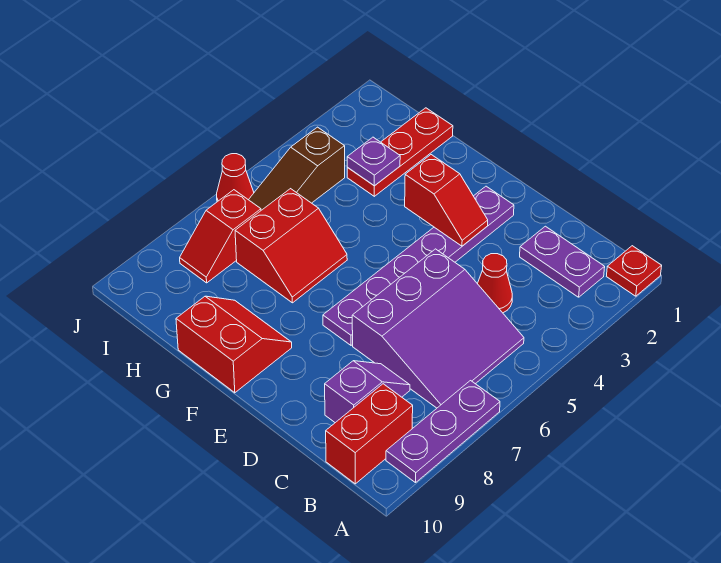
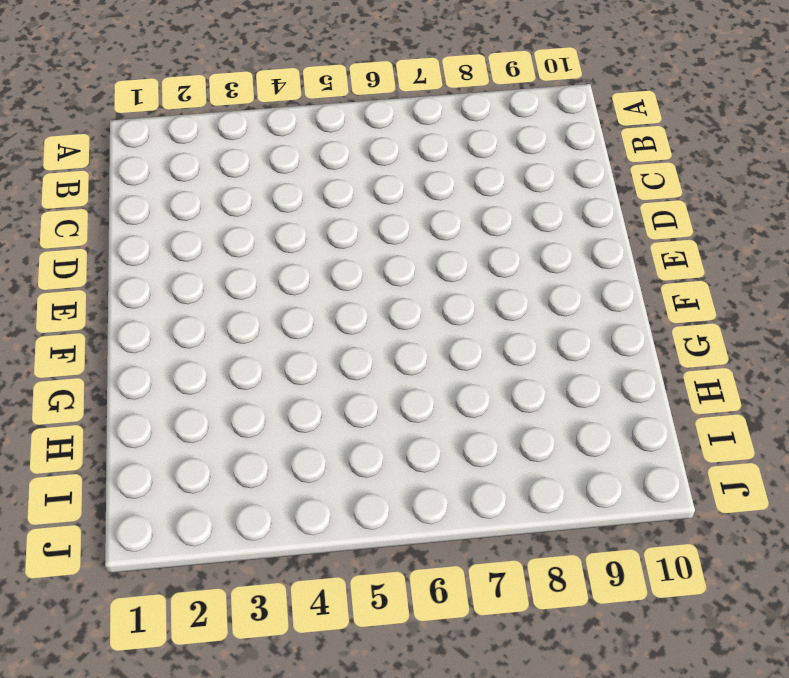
none -> red plate A1 level 1
none -> purple plate A7:A9 level 1
none -> purple plate B2:C2 level 1

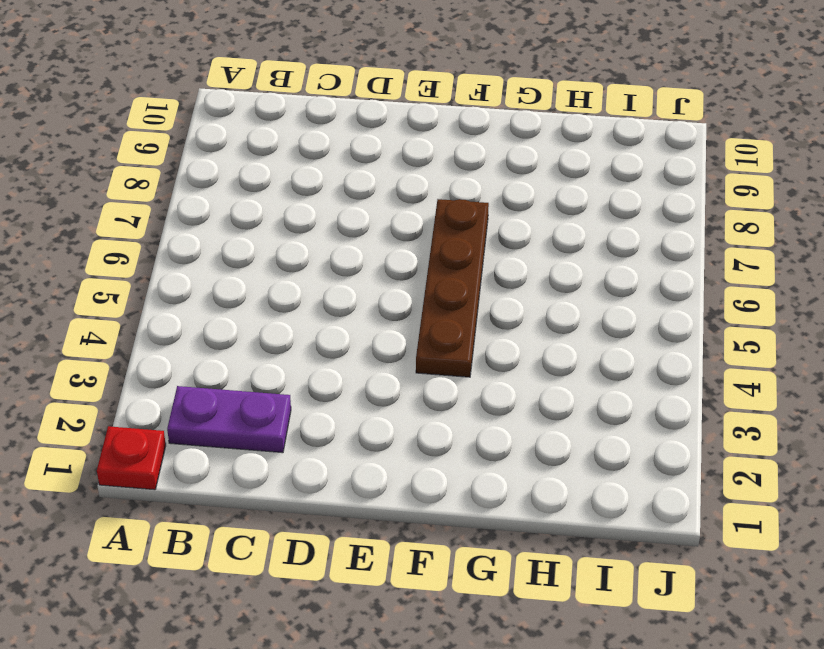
brown plate F4:F7 level 1 -> none
none -> purple plate A7:A9 level 1
none -> purple slope B5:D7 level 1 top D
none -> red brick B9:B10 level 1

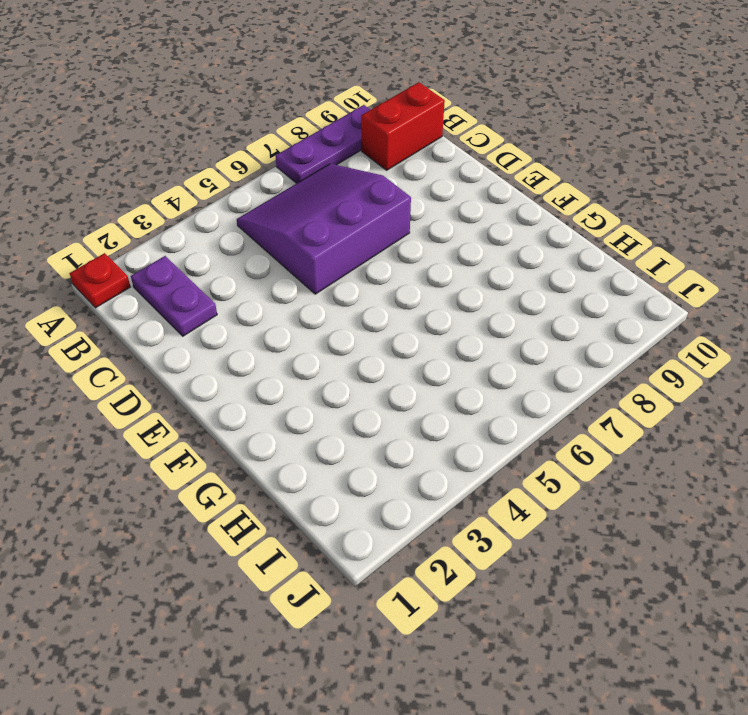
none -> red cone C4 level 1
none -> purple slope C8:C9 level 1 top 9
none -> purple plate E2:E7 level 1

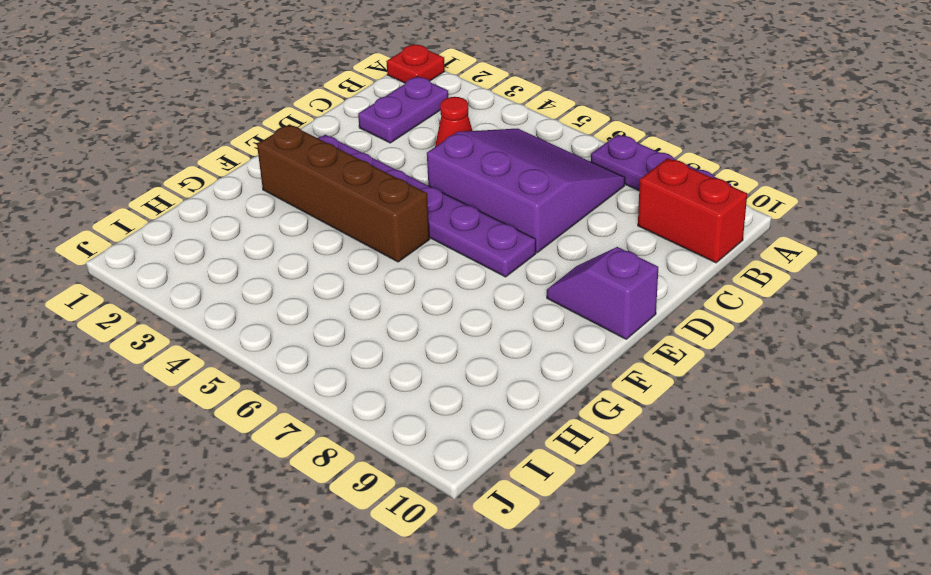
purple slope E9:E10 level 1 top 10 -> purple slope C8:C9 level 1 top 9
brown brick F2:F5 level 1 -> none
none -> red slope F9:G10 level 1 top 10
none -> red slope G6:H7 level 1 top H
none -> red plate H1:H3 level 1

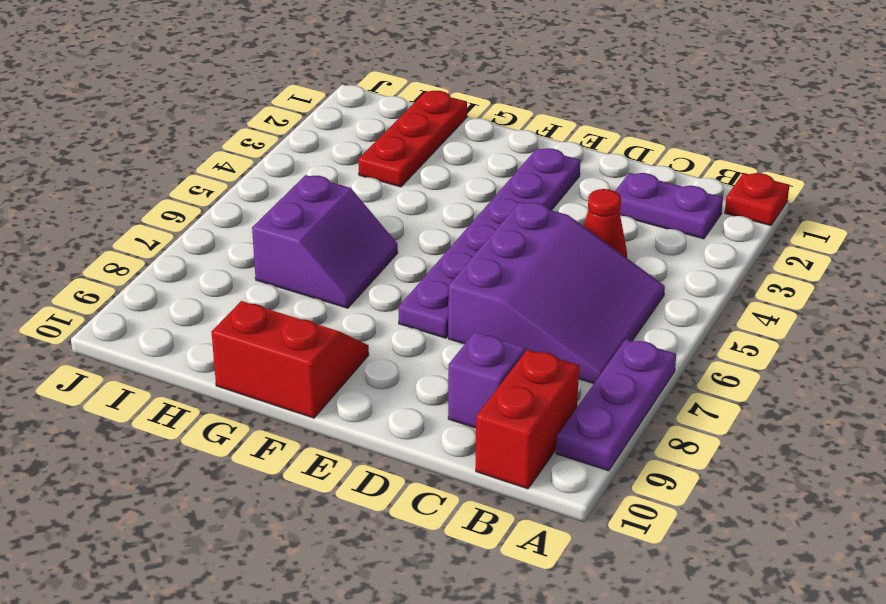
purple slope G6:H7 level 1 top H -> red slope G6:H7 level 1 top H
none -> brown slope I4:I6 level 1 top 4
none -> red slope I7:I8 level 1 top 7
none -> red cone J6 level 1

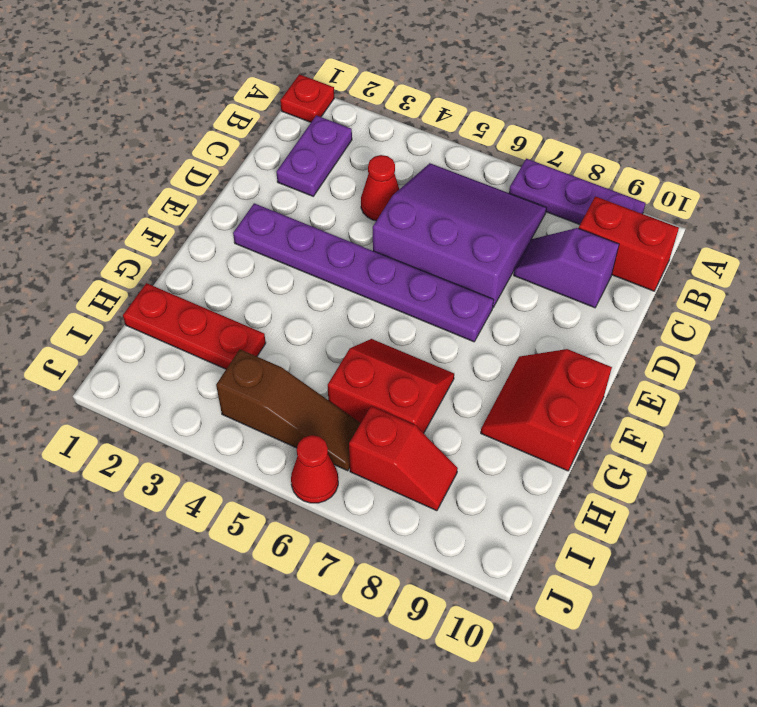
none -> red slope E3:F3 level 2 top F
none -> purple plate H3 level 2

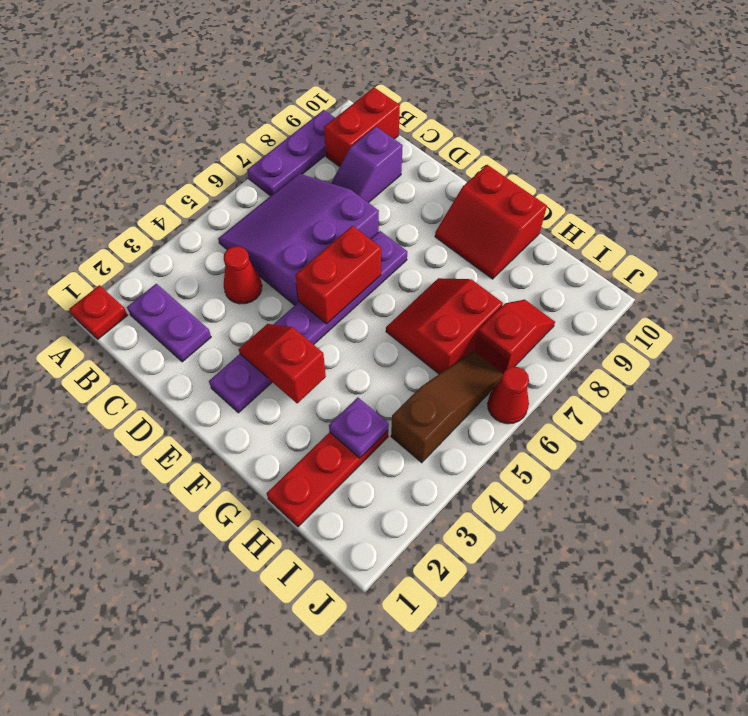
red brick E5:E6 level 2 -> none

